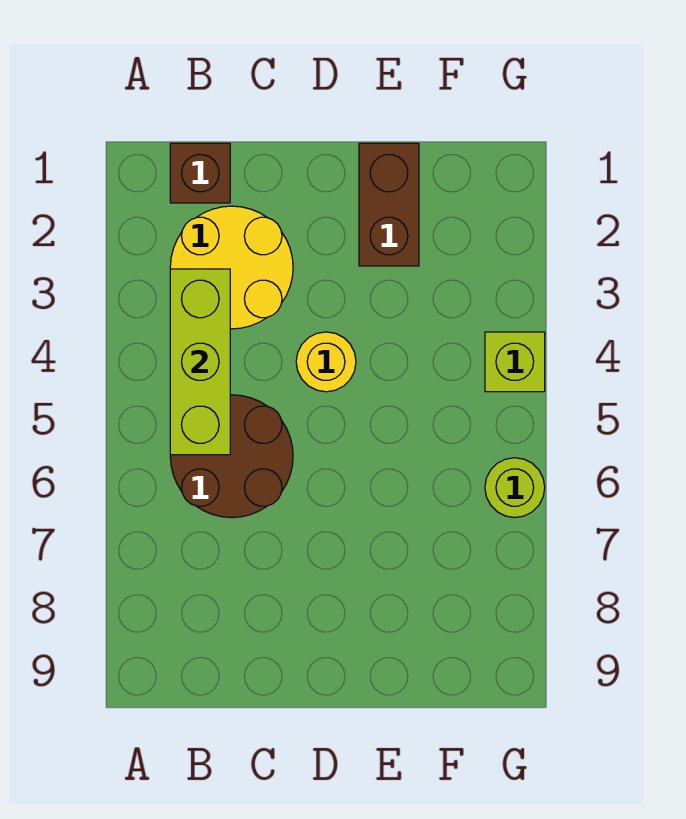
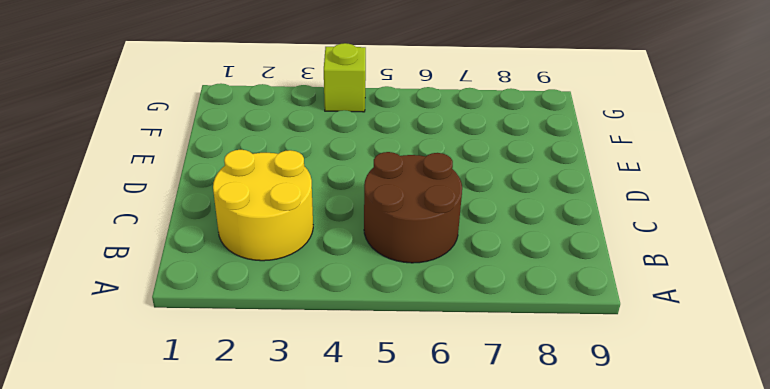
none -> brown brick B1 level 1
none -> yellow round brick D4 level 1

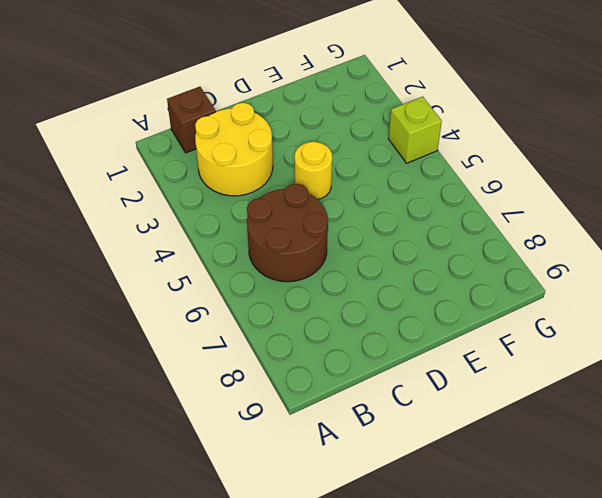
none -> brown brick E1:E2 level 1
none -> lime round brick G6 level 1

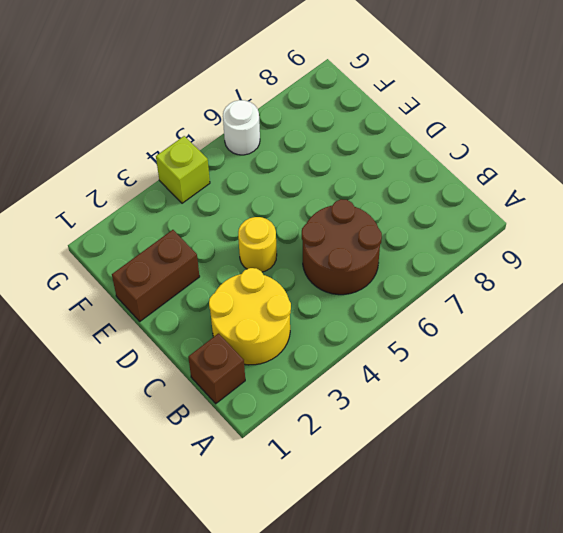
white round brick G6 level 1 -> lime round brick G6 level 1
none -> lime brick B3:B5 level 2

